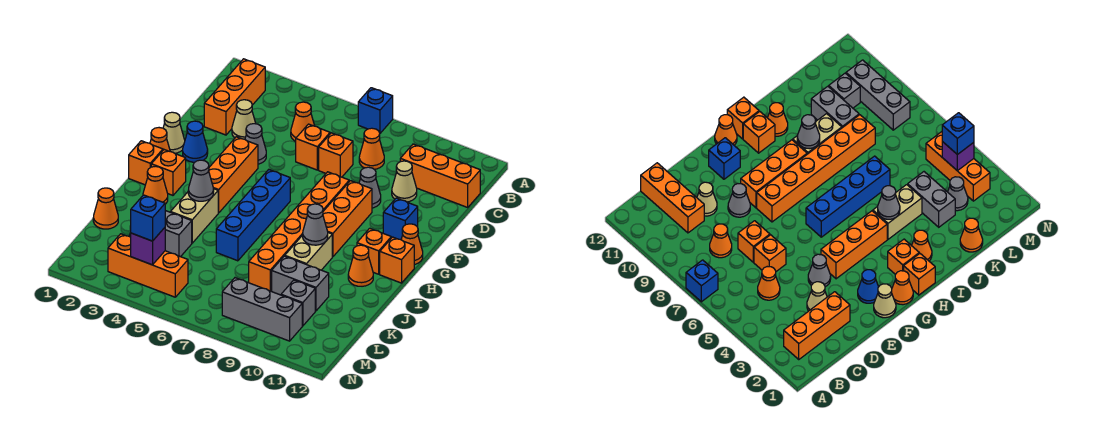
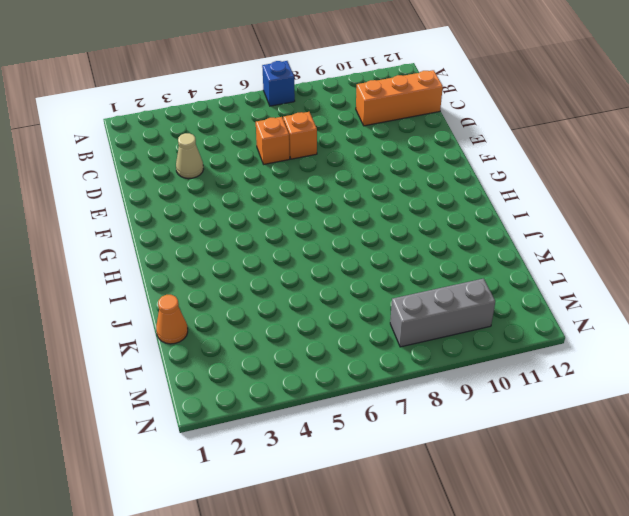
none -> orange brick B2:D2 level 1
none -> orange cone C5 level 1
none -> orange cone C8 level 1
none -> tan cone D10 level 1

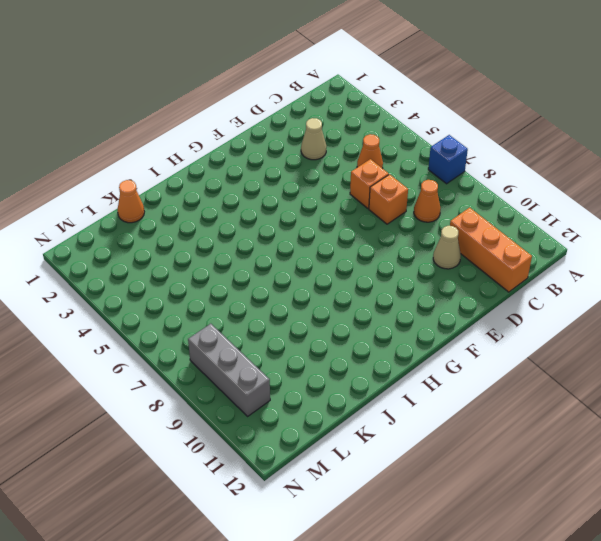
none -> orange brick B2:D2 level 1
none -> grey cone E4 level 1
none -> grey cone E9 level 1
none -> tan cone F1 level 1

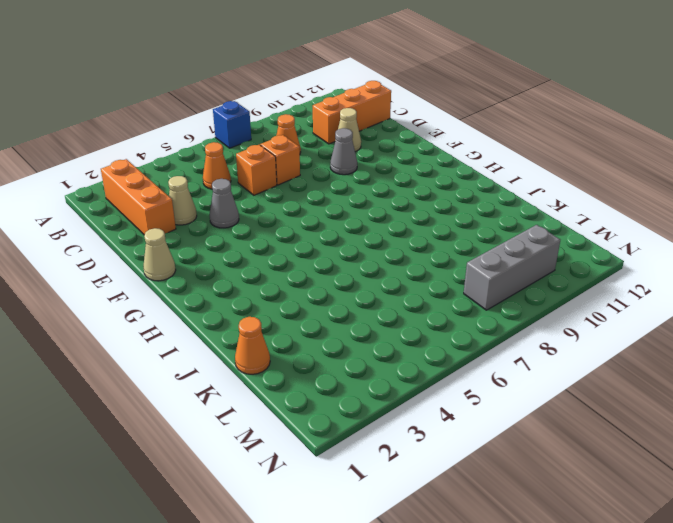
none -> blue cone F2 level 1
none -> orange brick F4:H4 level 1
none -> orange brick F8:K8 level 1
none -> orange brick F9:H9 level 1

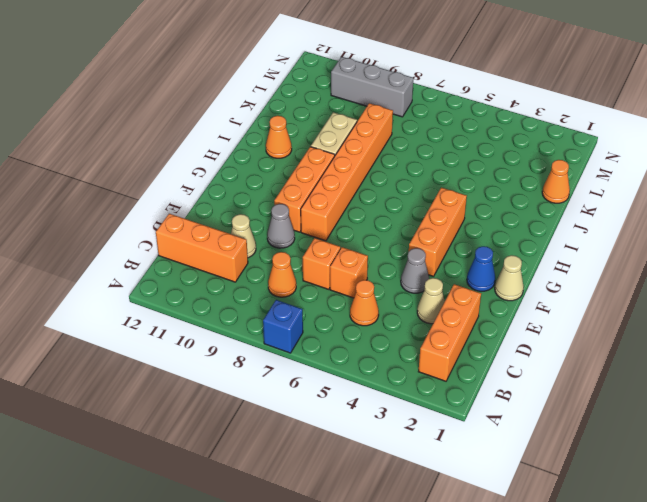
none -> blue brick F11 level 1
none -> orange cone G1 level 1
none -> blue brick G6:J6 level 1
none -> orange cone G12 level 1

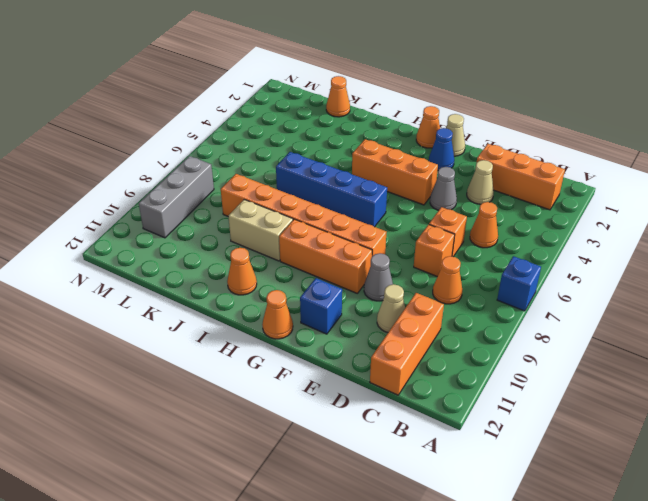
none -> orange brick H1 level 1
none -> orange brick H2 level 1
none -> orange brick H11 level 1
none -> orange brick H12 level 1

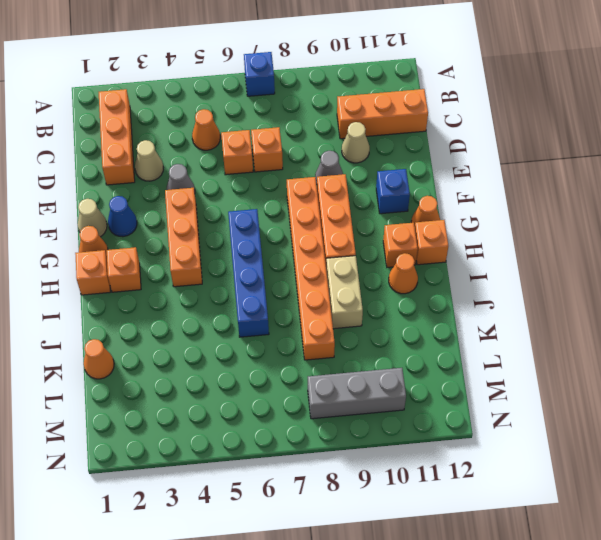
none -> orange cone C8 level 1
none -> orange cone I2 level 1
none -> tan brick I4:J4 level 1
none -> grey brick K3:K4 level 1

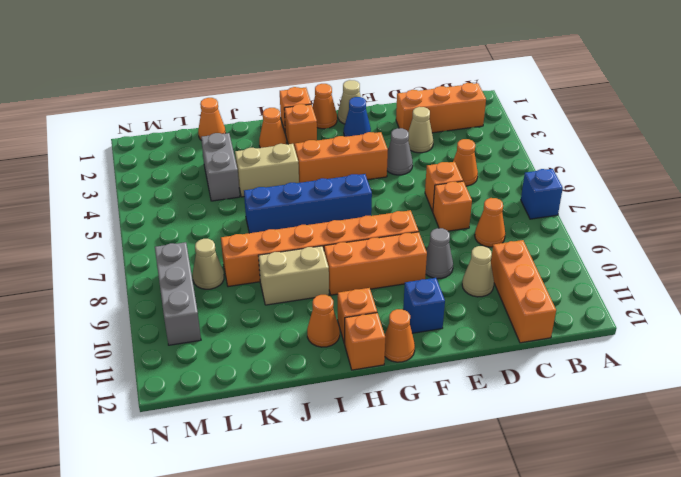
tan cone L8 level 1 -> none
none -> grey brick K9:K10 level 1
none -> grey cone L3 level 1
none -> grey brick L10 level 1
none -> orange brick M3:M5 level 1

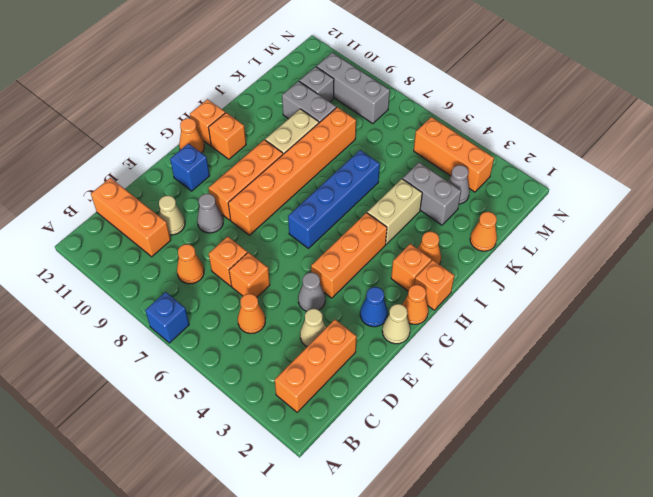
none -> orange cone I11 level 1
none -> grey cone I4 level 2
none -> grey cone I9 level 2
none -> purple brick M4 level 2

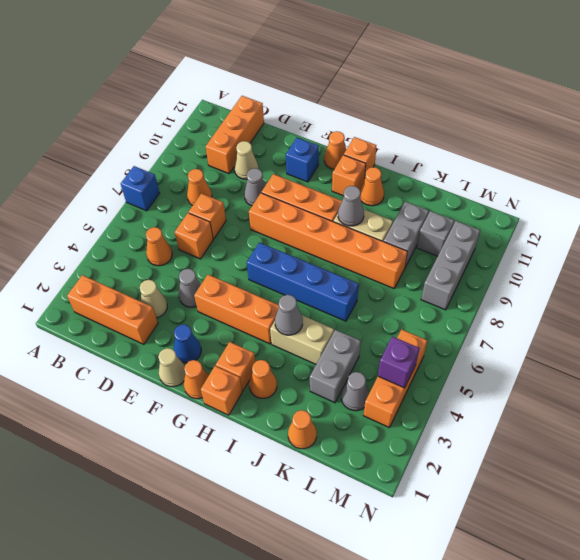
none -> blue brick M4 level 3

